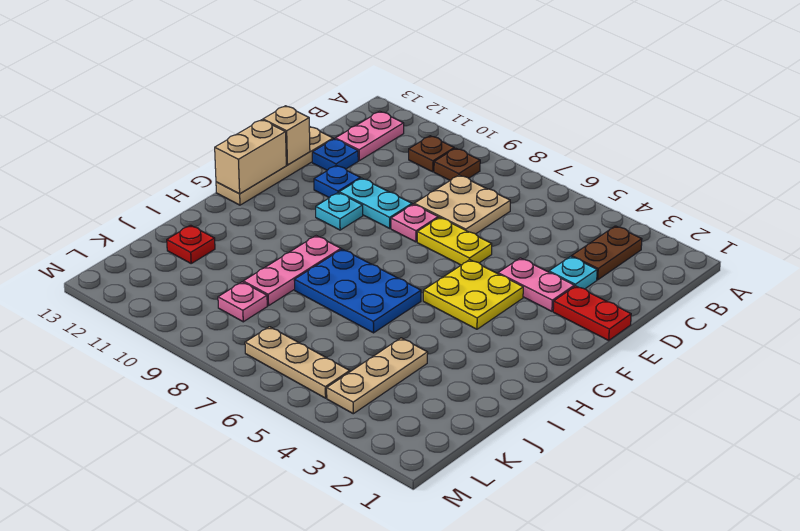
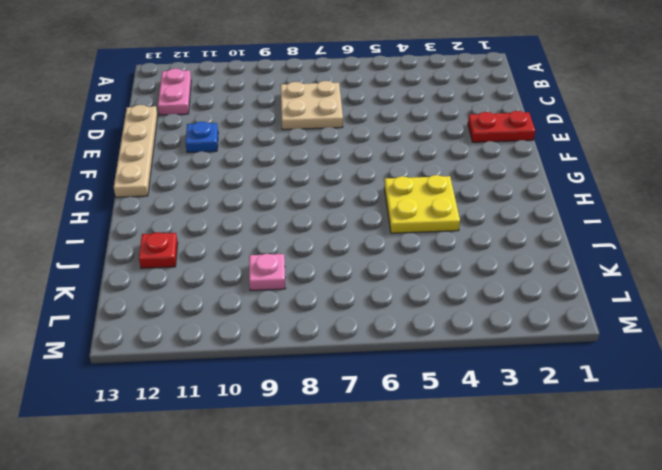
yellow plate H4:I5 level 1 -> yellow plate F4:G5 level 1
none -> brown plate B3:C3 level 1
none -> brown plate B9 level 1
none -> brown plate B10 level 1

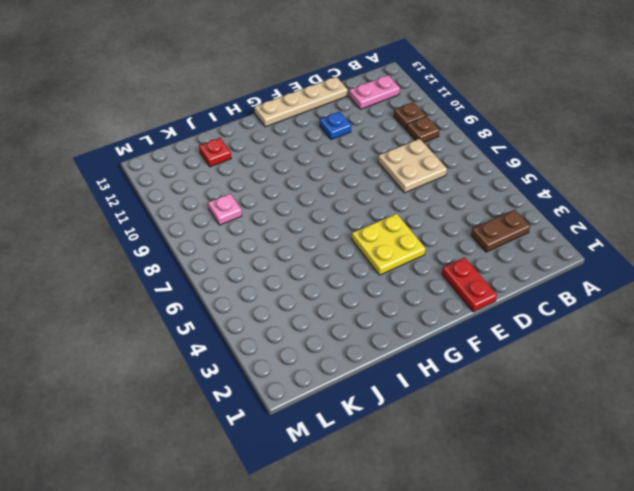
none -> cyan plate D3 level 1
none -> blue plate D12 level 1
none -> pink plate E3:E4 level 1

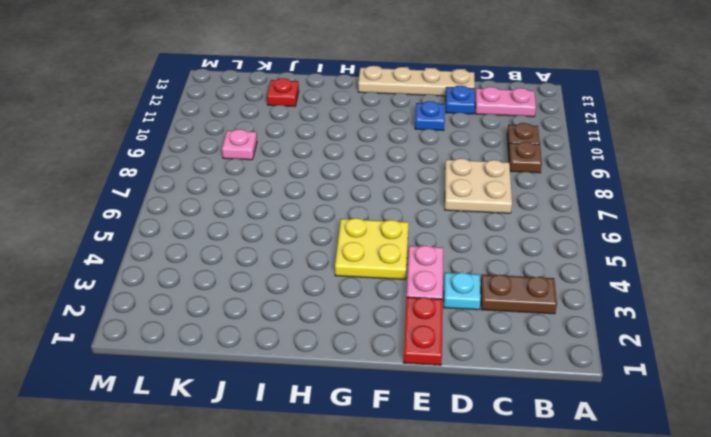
none -> yellow plate E6:E7 level 1
none -> pink plate E8 level 1
none -> cyan plate E9:E10 level 1

